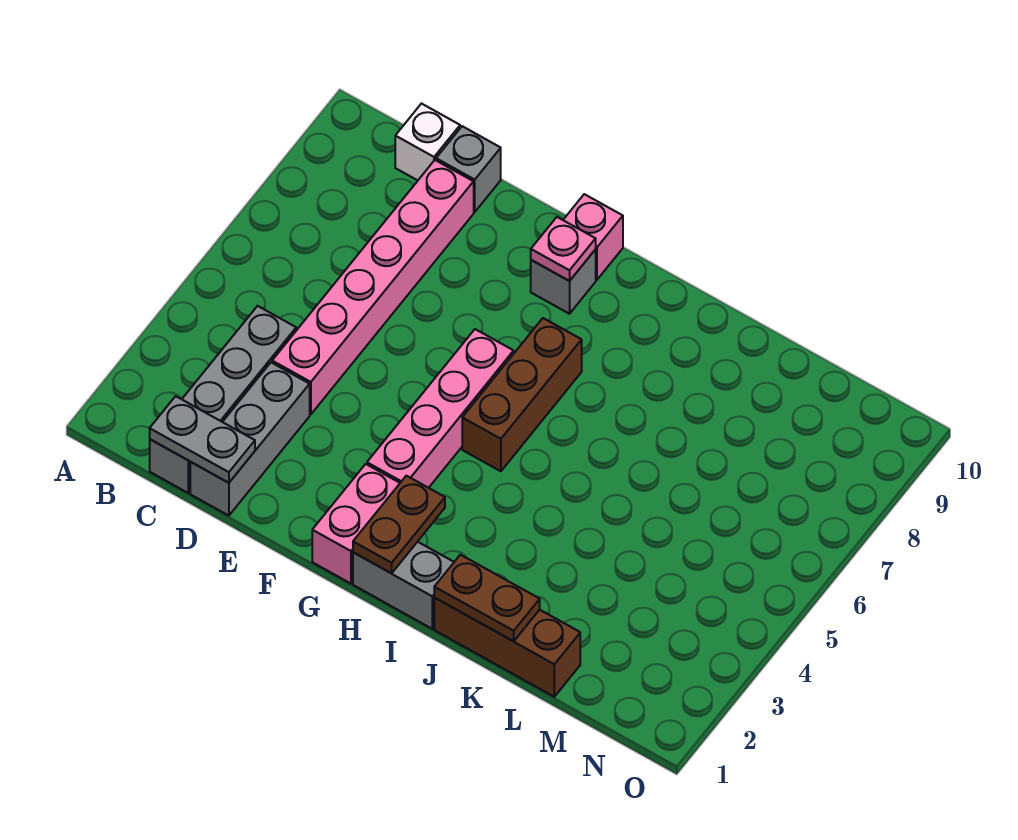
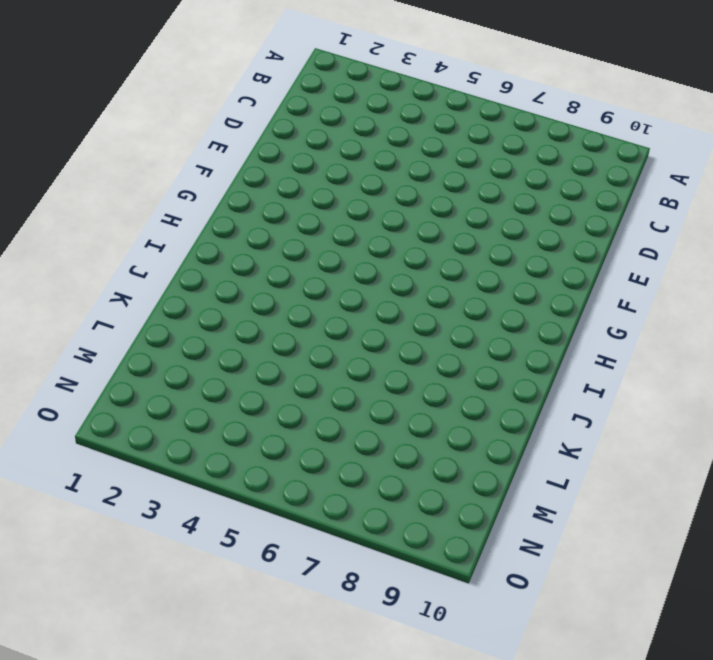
none -> grey brick C1:C4 level 1
none -> white brick C10 level 1
none -> grey brick D1:D3 level 1

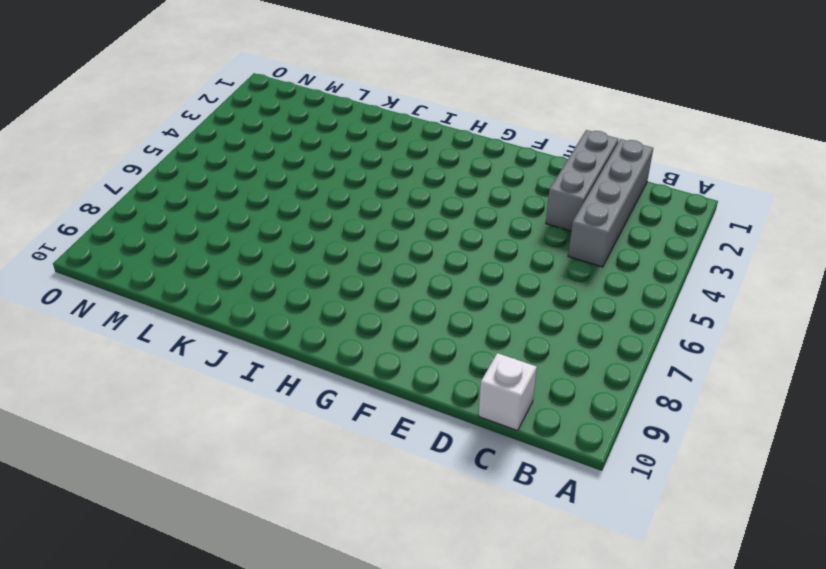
none -> pink brick D4:D9 level 1
none -> grey brick D10 level 1
none -> pink brick G1:G2 level 1

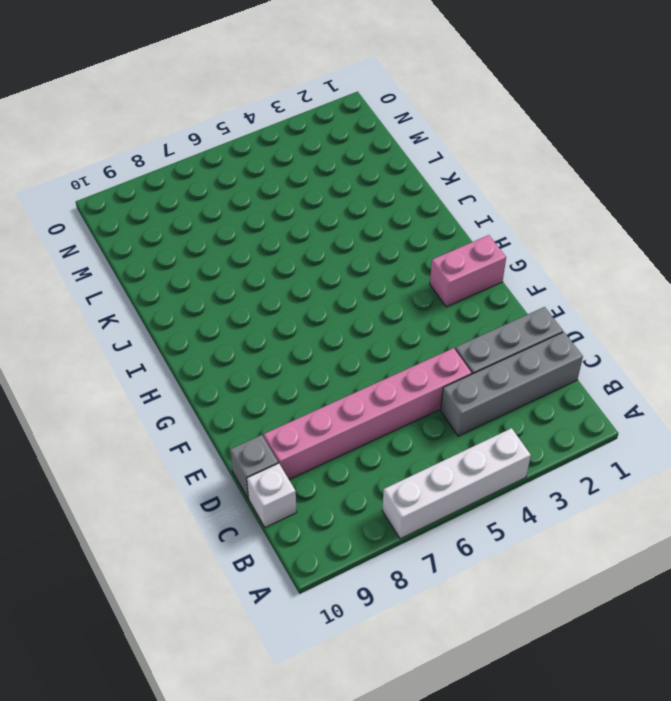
white brick A4:A7 level 1 -> none
none -> pink brick G3:G6 level 1
none -> grey brick G9 level 1
none -> pink brick G10 level 1

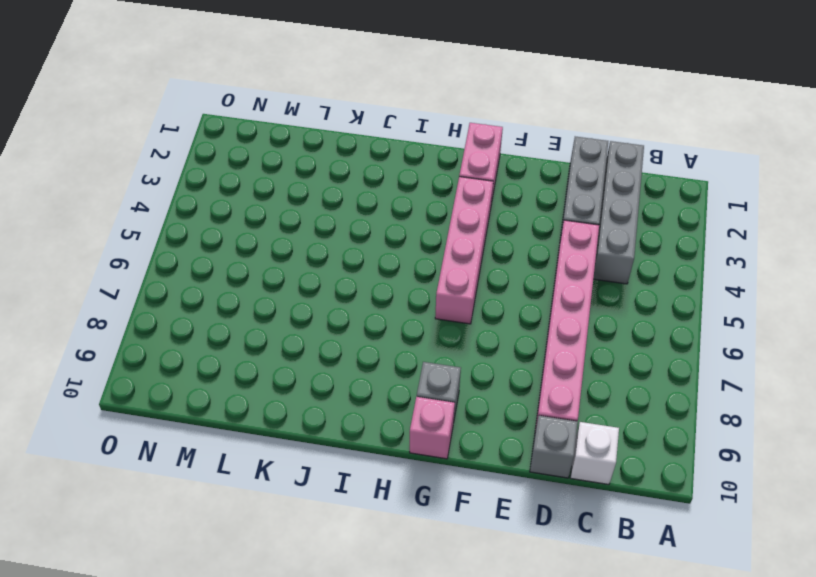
none -> grey brick H1:I1 level 1
none -> brown brick H5:H7 level 1
none -> brown brick J1:L1 level 1

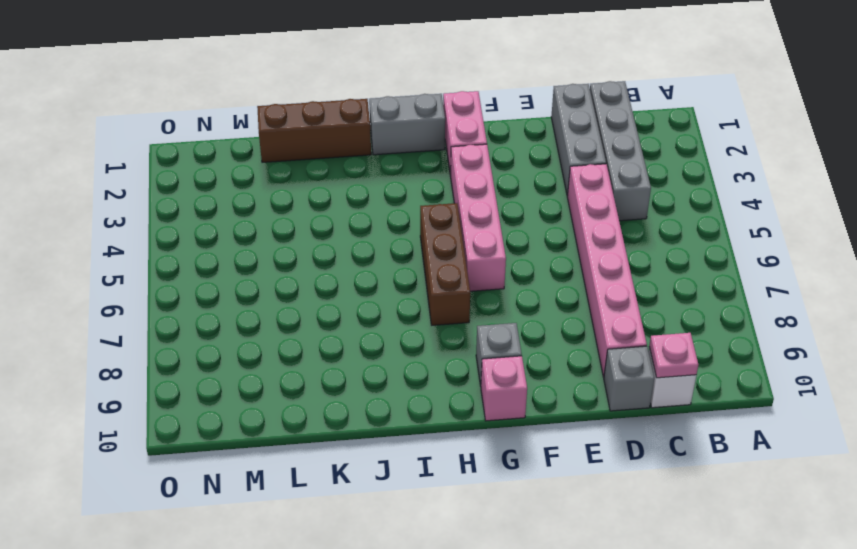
pink plate C10 level 2 -> pink plate G9 level 2
none -> grey plate C1:D1 level 2
none -> brown plate H1:H2 level 2
none -> brown plate J1:K1 level 2

